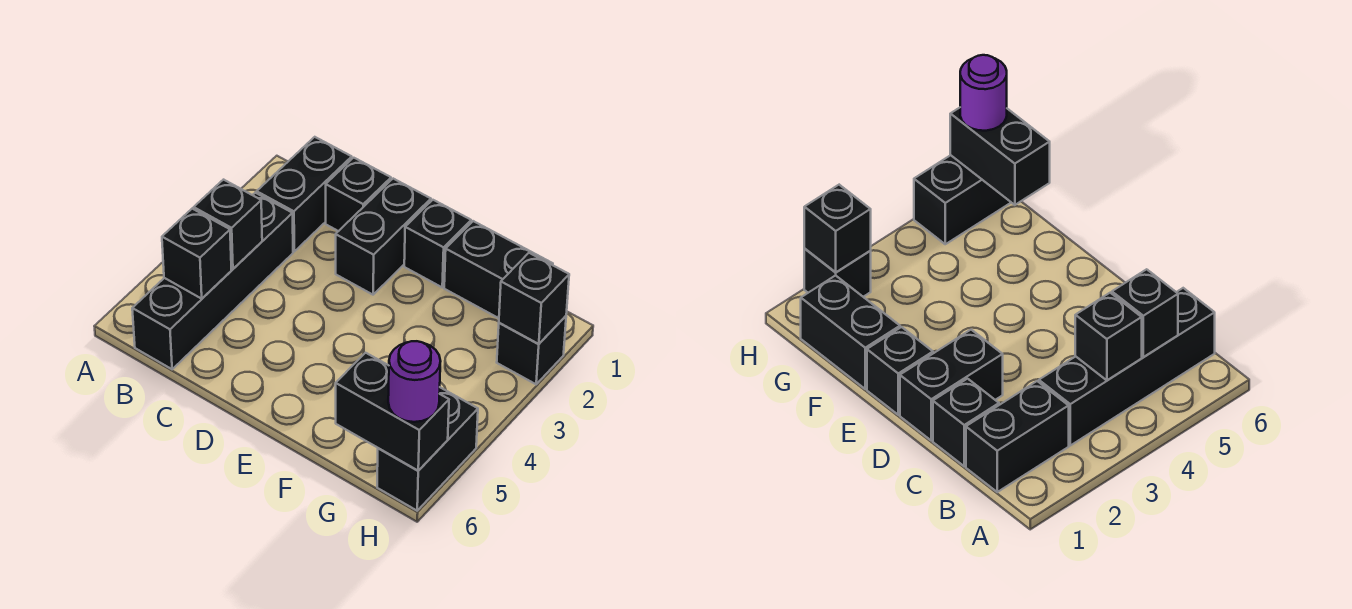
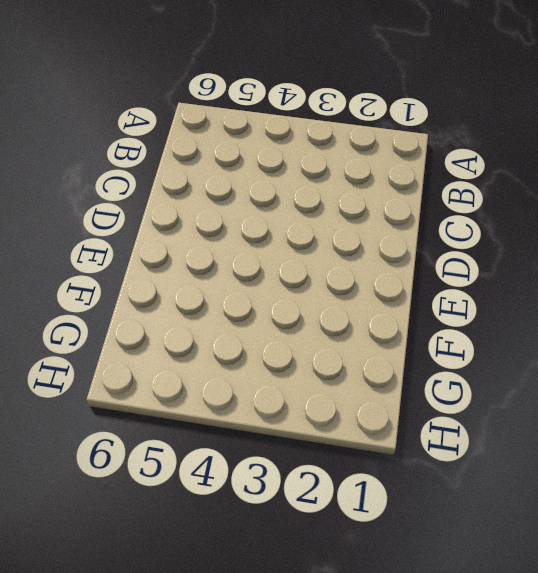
none -> black brick B1:B2 level 1
none -> black brick B3:B6 level 1
none -> black brick C1 level 1

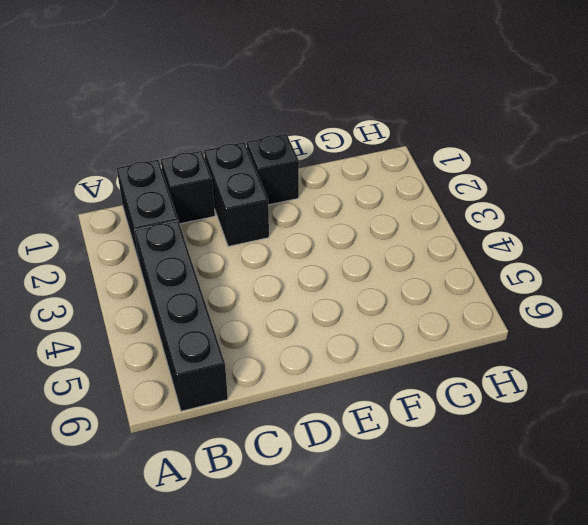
none -> black brick F1:G1 level 1
none -> black brick H2 level 1
none -> black brick H5:H6 level 1

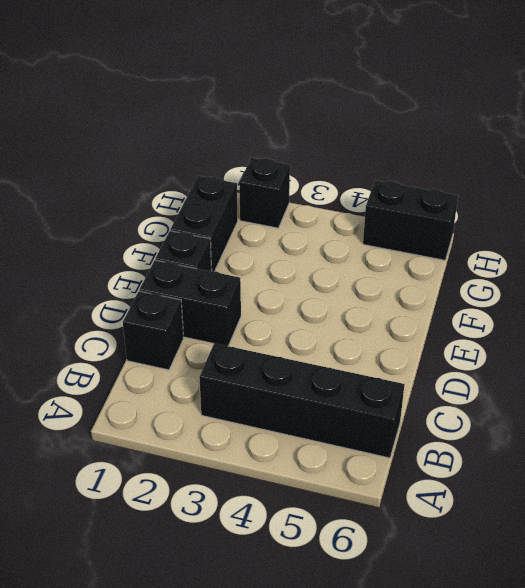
none -> black brick B1:B2 level 1
none -> black brick B4 level 2
none -> black brick B5 level 2

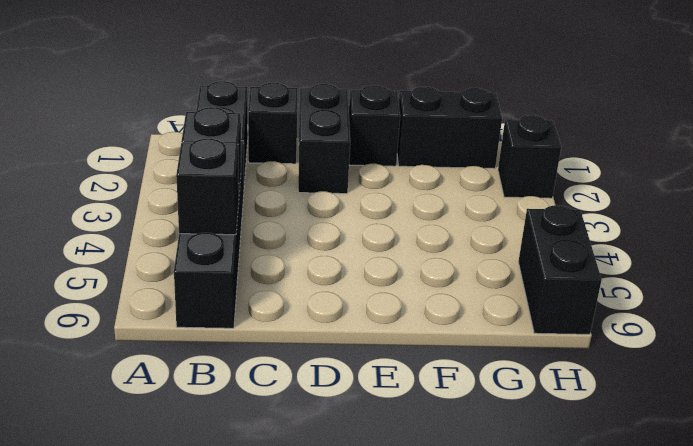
none -> black brick G6:H6 level 2
none -> black brick H2 level 2
none -> purple round brick H6 level 3

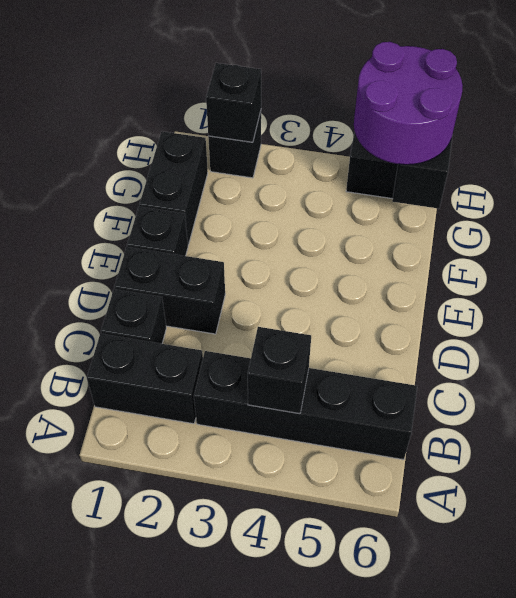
purple round brick G5:H6 level 3 -> purple round brick H6 level 3
none -> black brick B5 level 2

